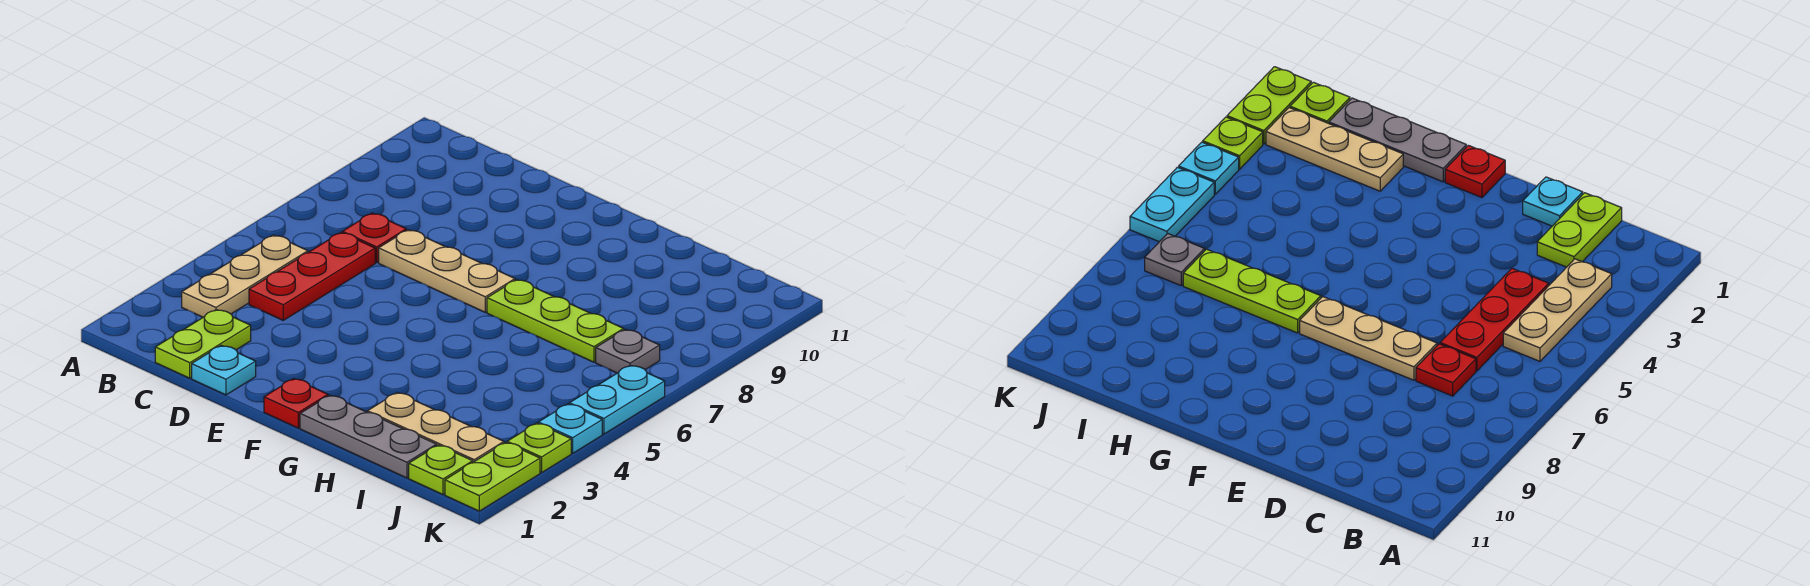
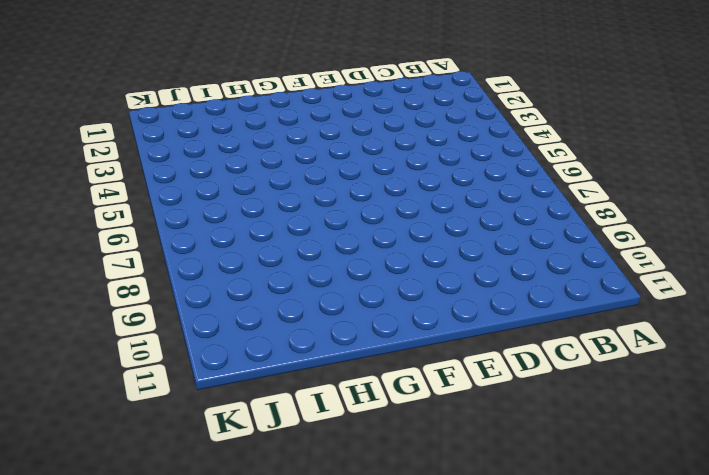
none -> tan plate B3:B5 level 1
none -> lime plate C1:C2 level 1
none -> red plate C4:C6 level 1

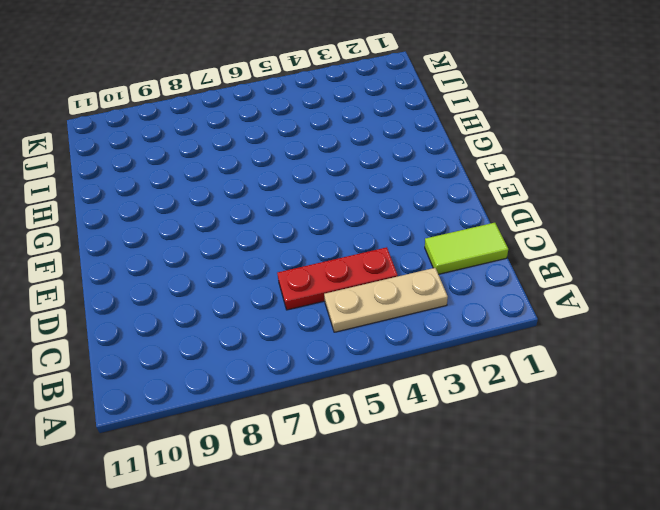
lime tile C1:C2 level 1 -> lime plate C1:C2 level 1
none -> red plate C7 level 1
none -> cyan plate D1 level 1
none -> tan plate D7:F7 level 1

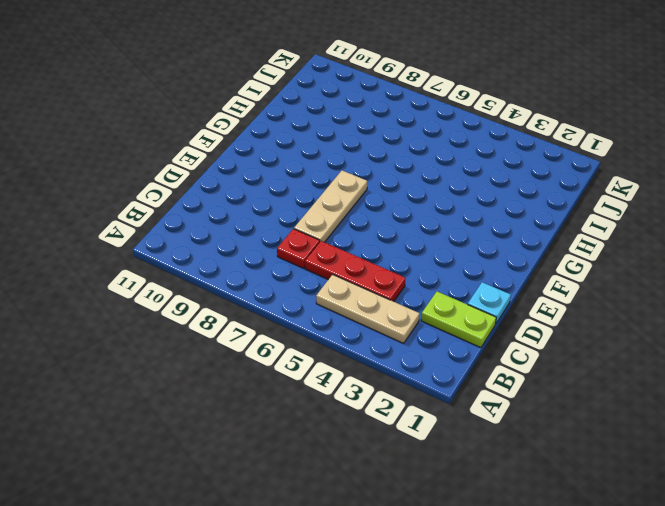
none -> red plate F1 level 1
none -> grey plate G1:I1 level 1
none -> lime plate G7:I7 level 1

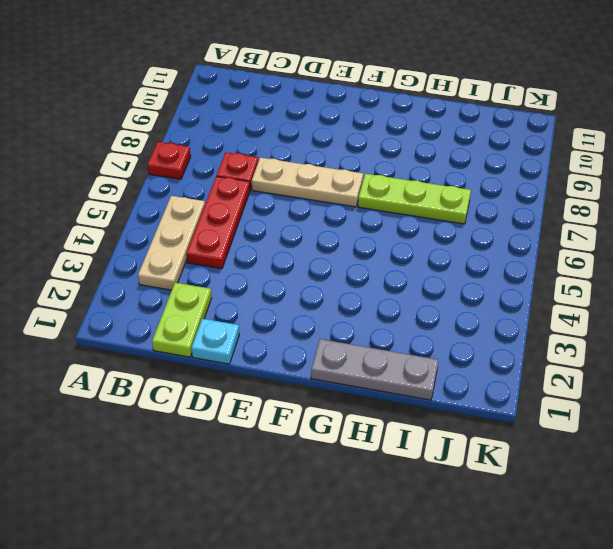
red plate A7 level 1 -> red plate F1 level 1
none -> tan plate H2:J2 level 1
none -> lime plate J1 level 1
none -> grey plate J7 level 1

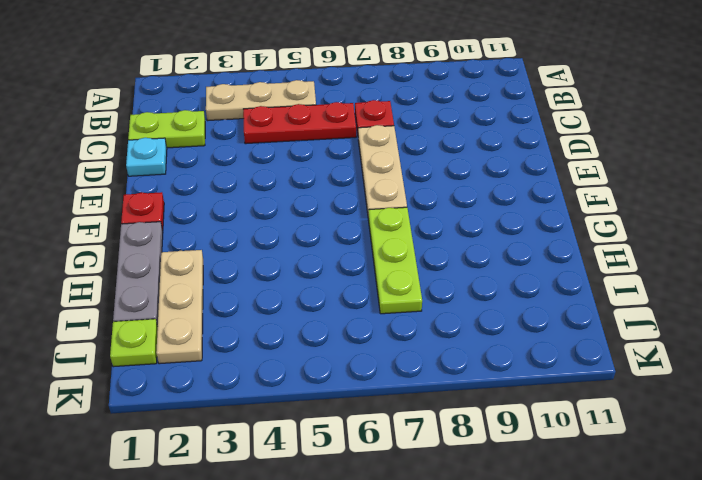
none -> grey plate J7 level 1
none -> lime plate K1:K2 level 1
none -> lime plate K3 level 1

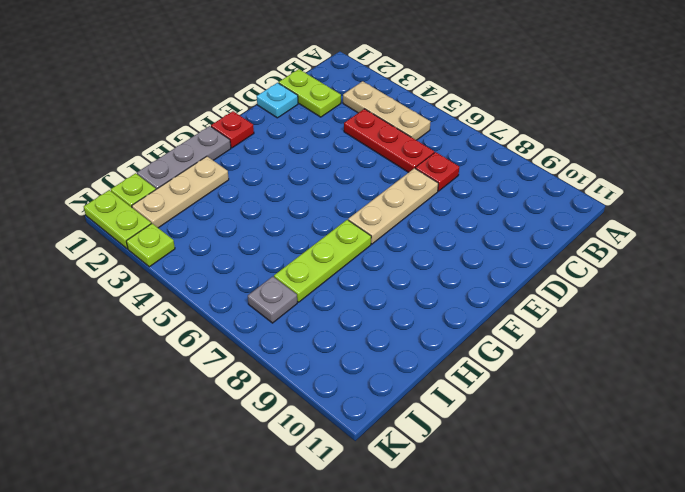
none -> cyan plate K4 level 1
none -> cyan plate K5:K6 level 1

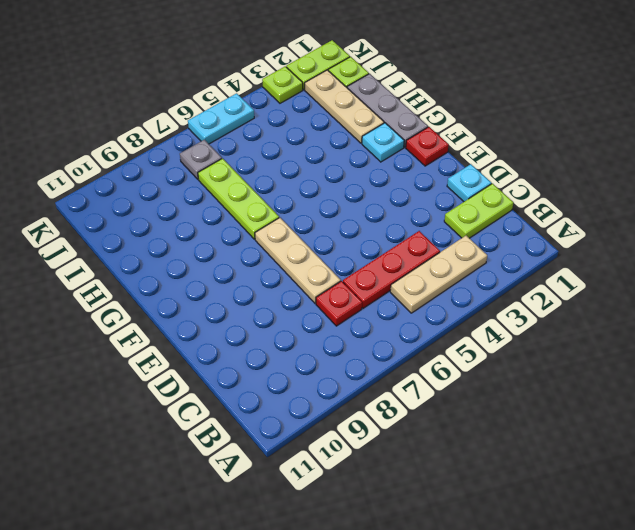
cyan plate G2 level 1 -> cyan plate K4 level 1

